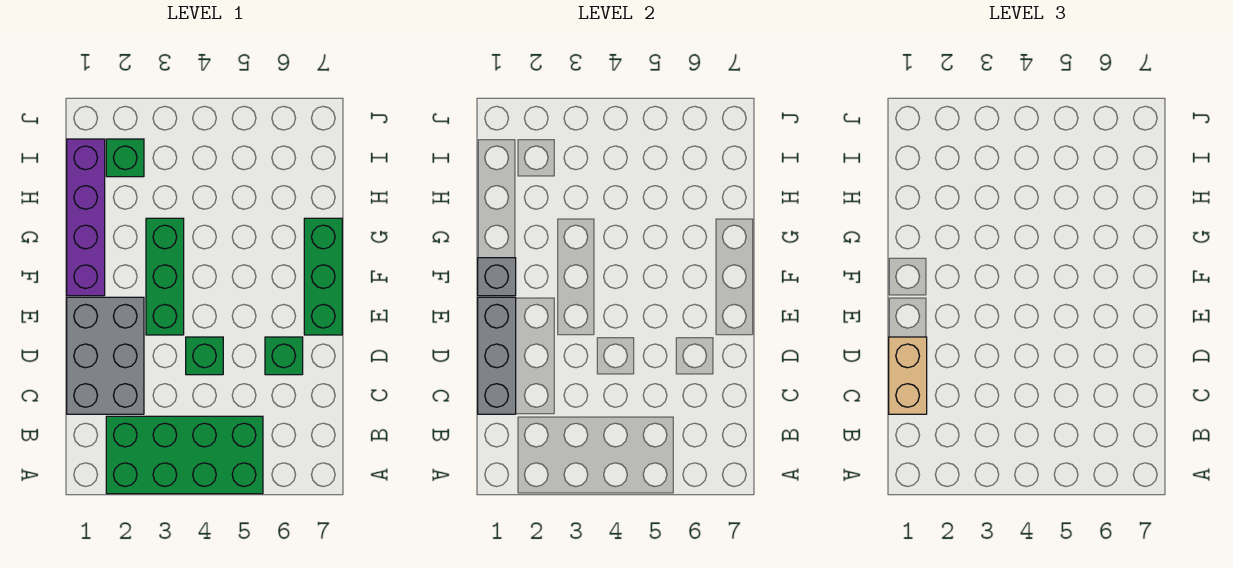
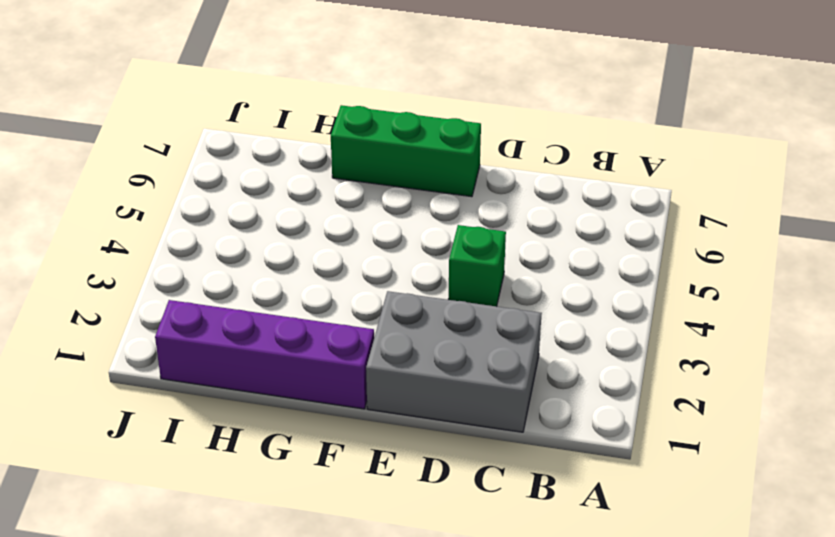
none -> green brick A2:B5 level 1
none -> green brick D6 level 1

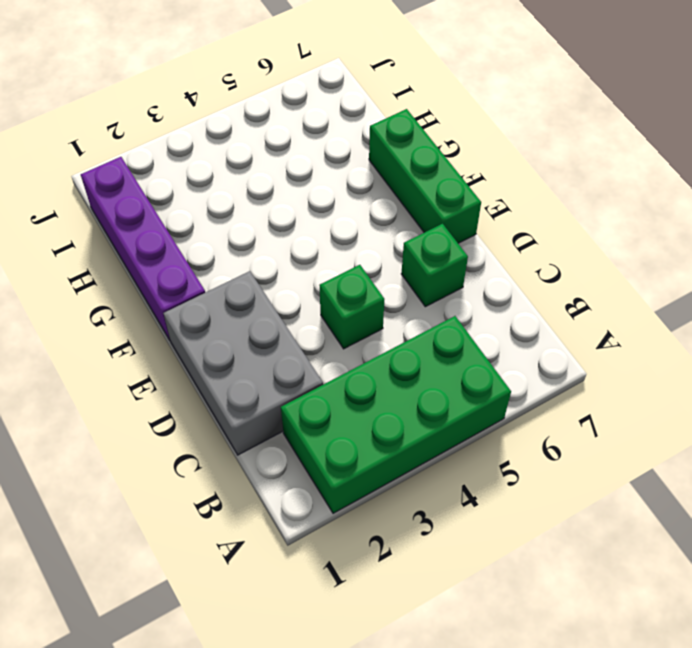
none -> green brick E3:G3 level 1
none -> green brick I2 level 1

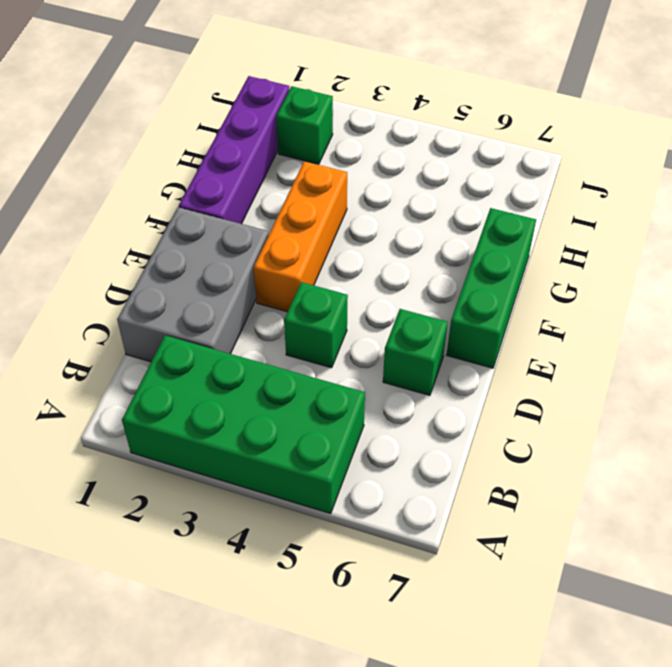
orange brick E3:G3 level 1 -> green brick E3:G3 level 1
none -> grey brick C1:E1 level 2
none -> grey brick F1 level 2

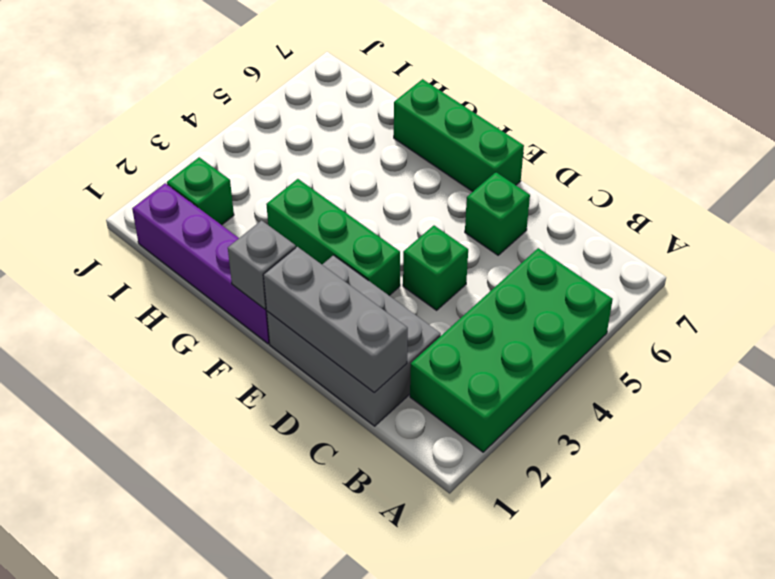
none -> tan brick C1:D1 level 3

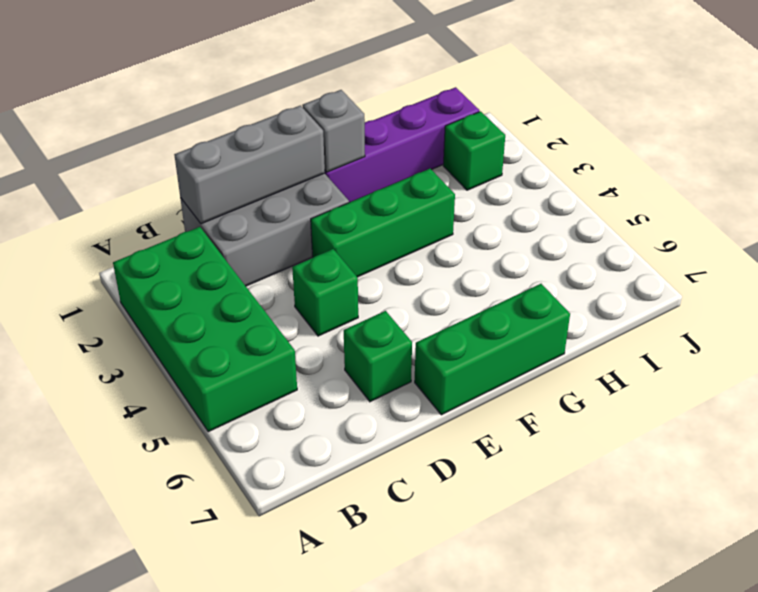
none -> tan brick C1:D1 level 3

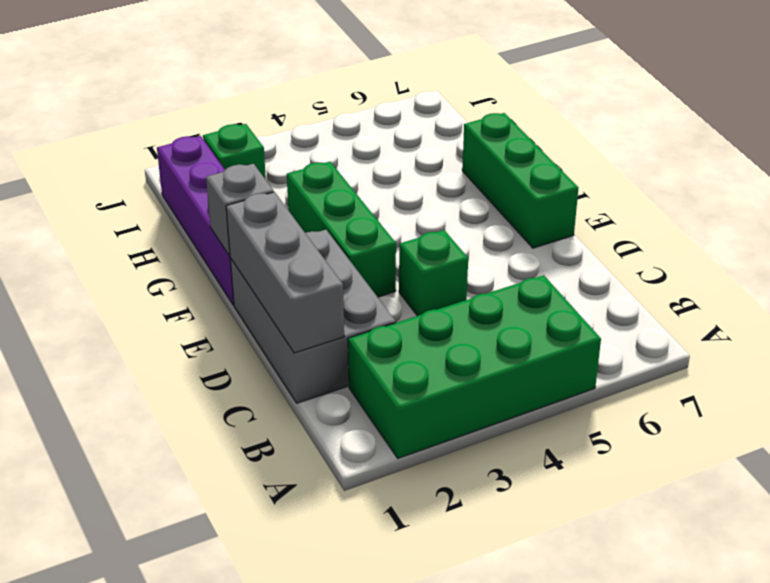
none -> green brick D6 level 1
none -> tan brick C1:D1 level 3

